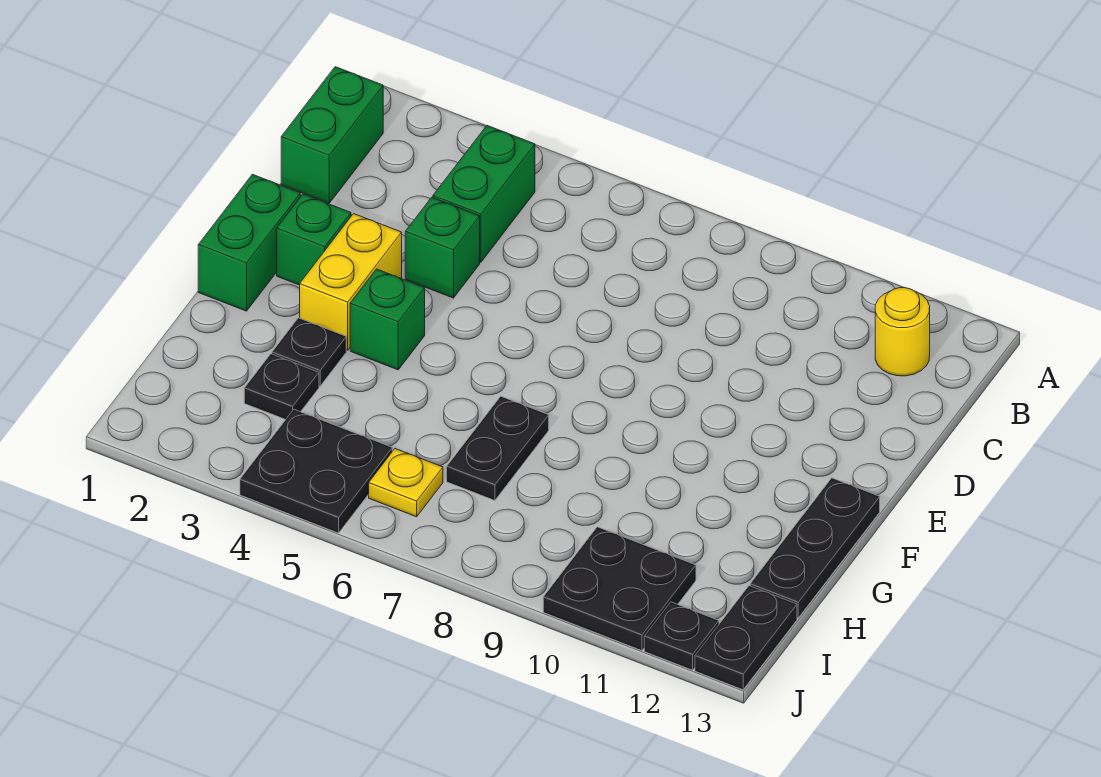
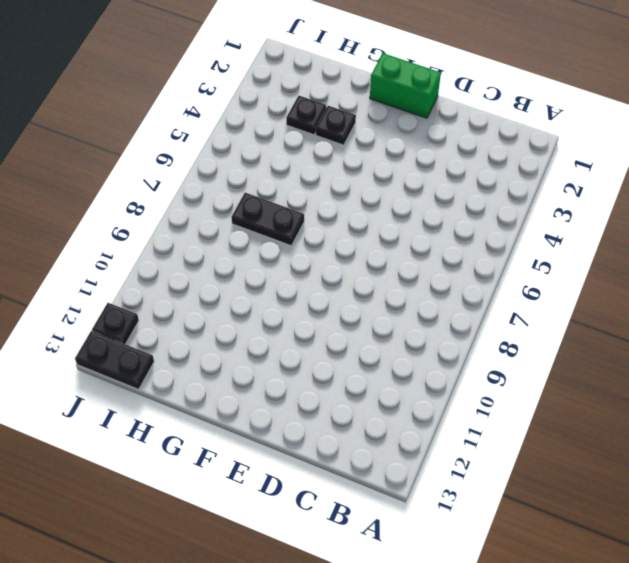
none -> green brick B1:C1 level 1
none -> green brick B4:C4 level 1
none -> yellow round brick B12 level 1

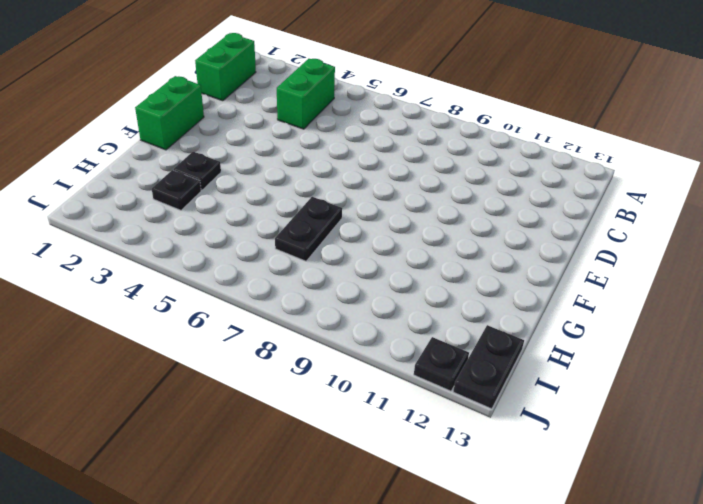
none -> yellow round brick B12 level 1
none -> green brick D4 level 1
none -> green brick E2 level 1

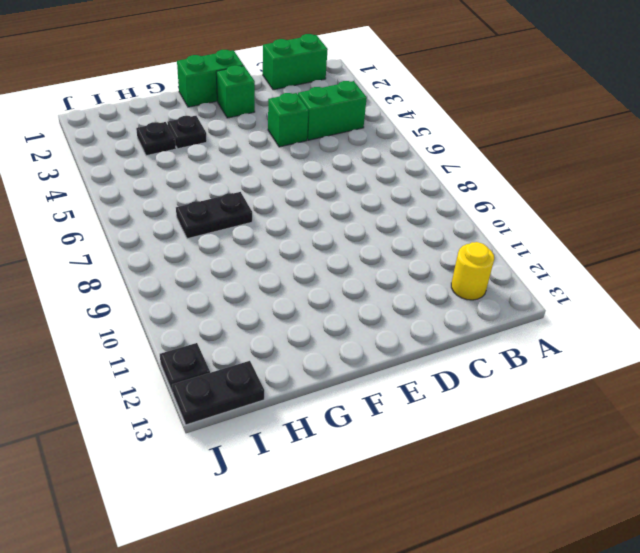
none -> yellow brick E3:F3 level 1
none -> green brick F4 level 1
none -> black plate F13:H13 level 1

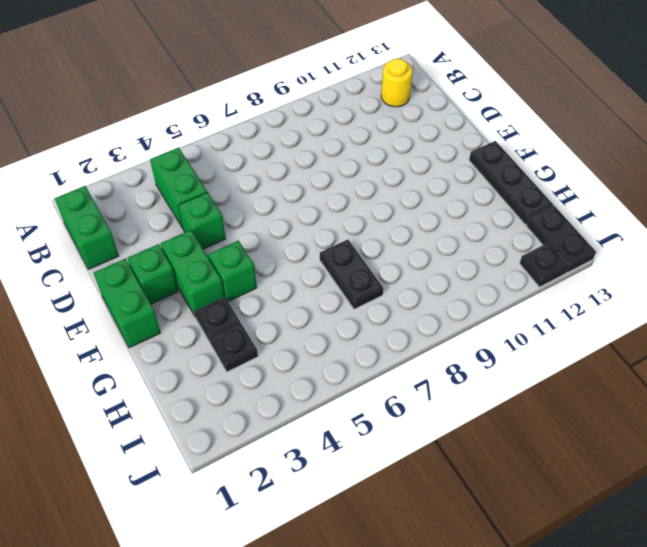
green brick E3:F3 level 1 -> yellow brick E3:F3 level 1
none -> black plate I4:J5 level 1
none -> yellow plate I6 level 1
none -> black plate I10:J11 level 1

